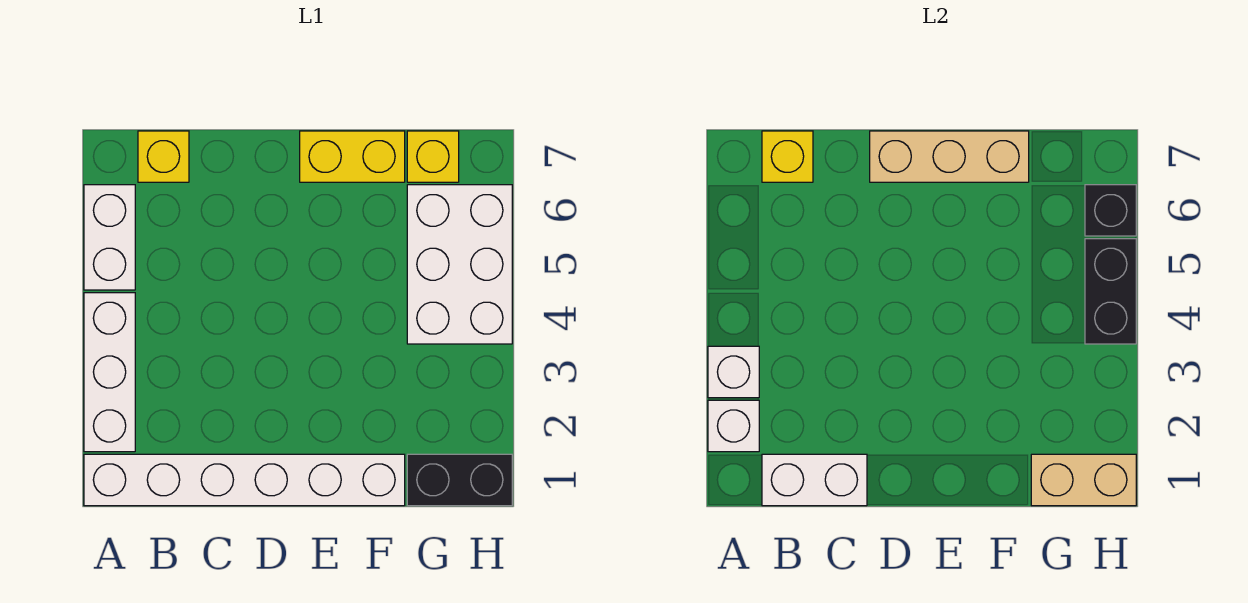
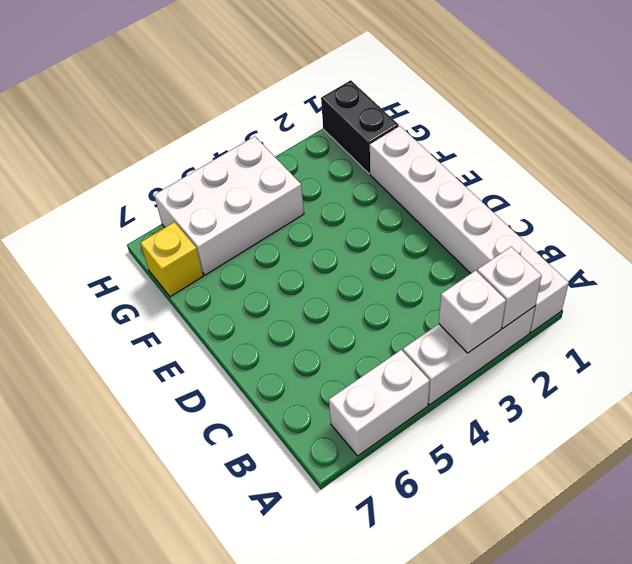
none -> yellow brick B7 level 1
none -> yellow brick E7:F7 level 1
none -> white brick B1:C1 level 2

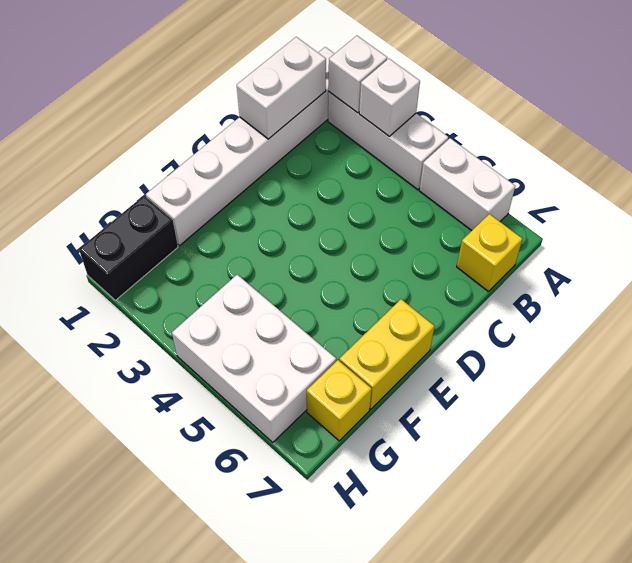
none -> yellow brick B7 level 2
none -> tan brick D7:F7 level 2
none -> tan brick G1:H1 level 2

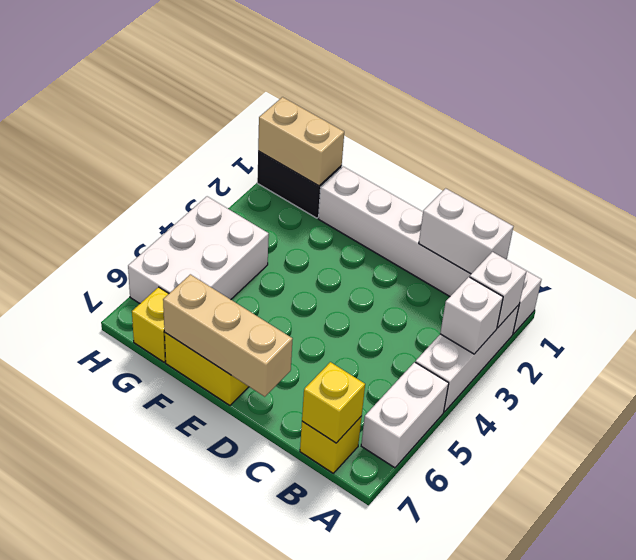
none -> black brick H4:H5 level 2
none -> black brick H6 level 2

